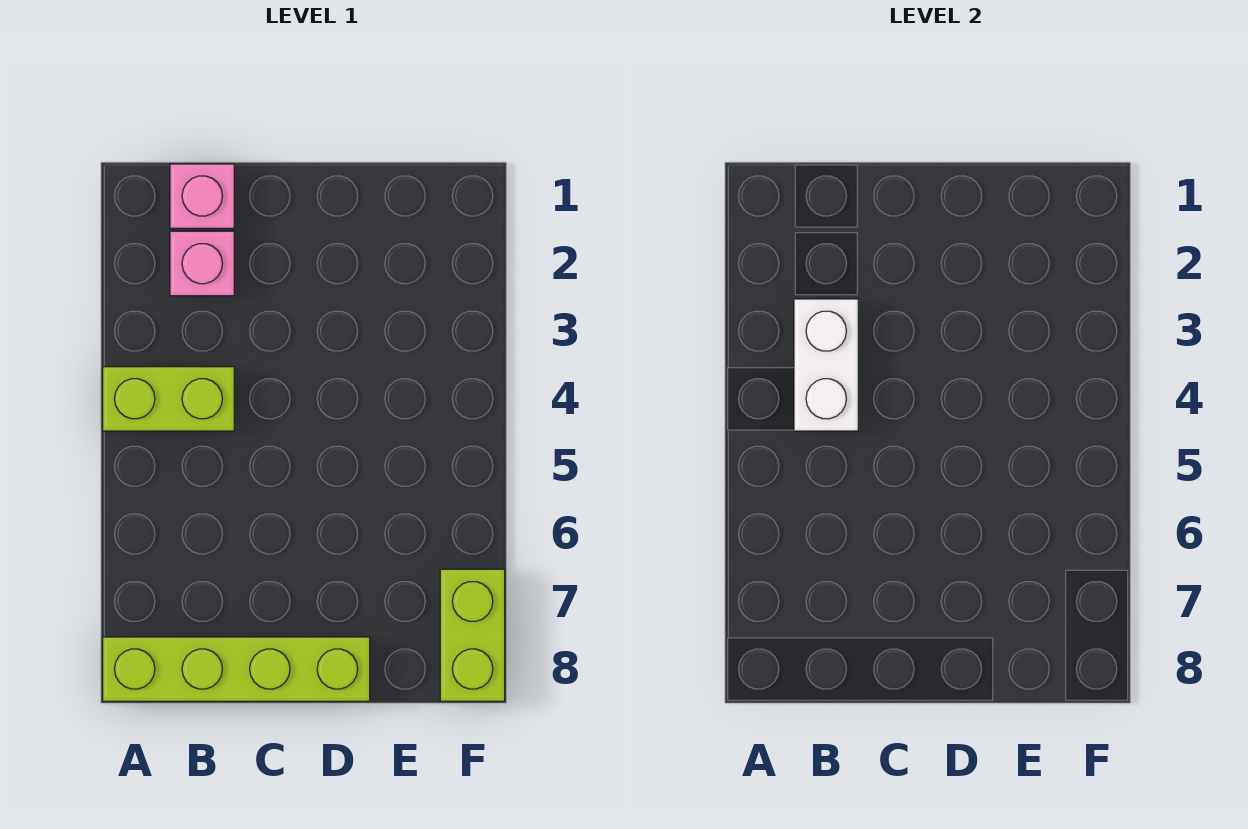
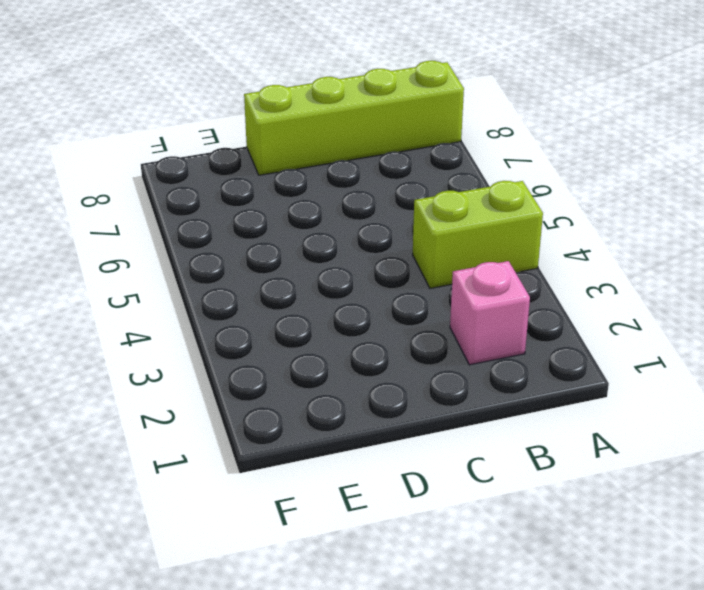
none -> pink brick B1 level 1
none -> lime brick F7:F8 level 1

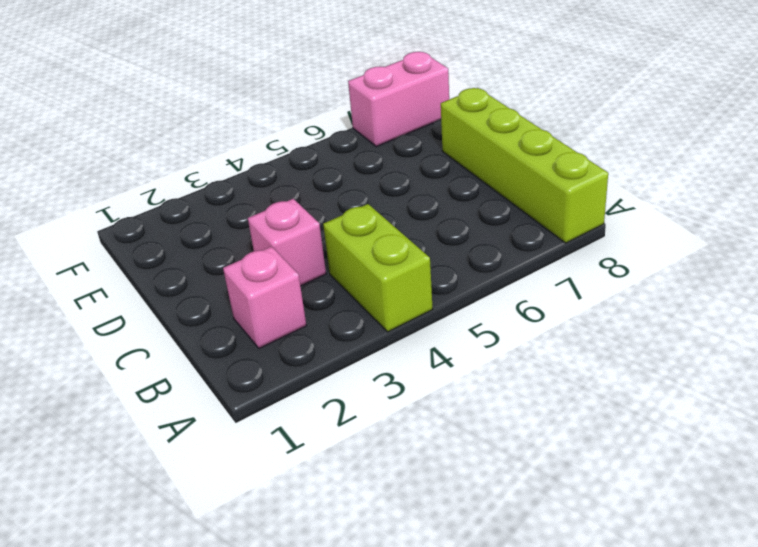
pink brick C3 level 1 -> pink brick B1 level 1
pink brick F7:F8 level 1 -> lime brick F7:F8 level 1
none -> white brick B3:B4 level 2

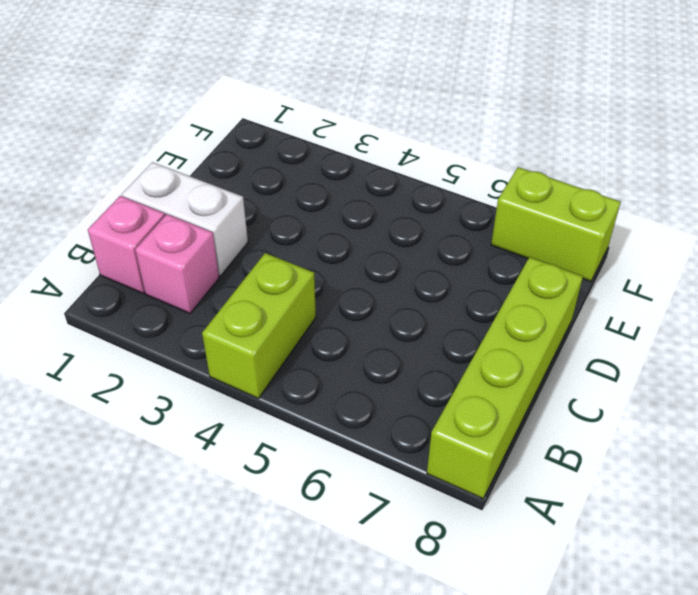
white brick C1:C2 level 1 -> white brick B3:B4 level 2

